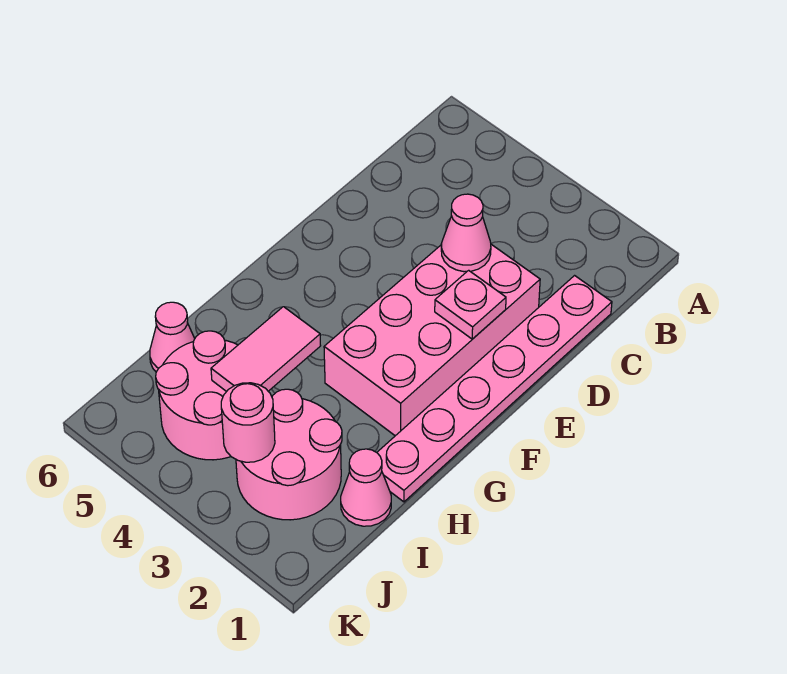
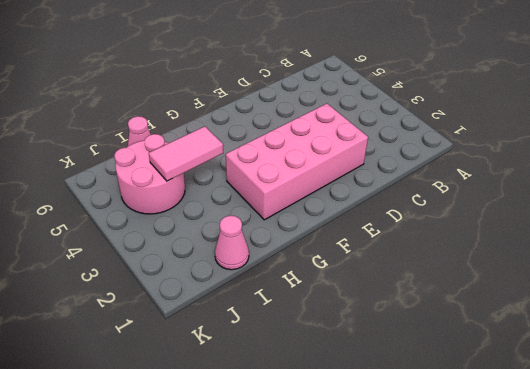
none -> pink plate C1:H1 level 1
none -> pink round brick I2:J3 level 1

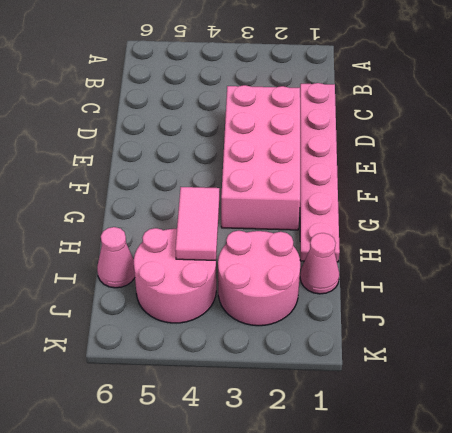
none -> pink cone D3 level 2
none -> pink plate E2 level 2

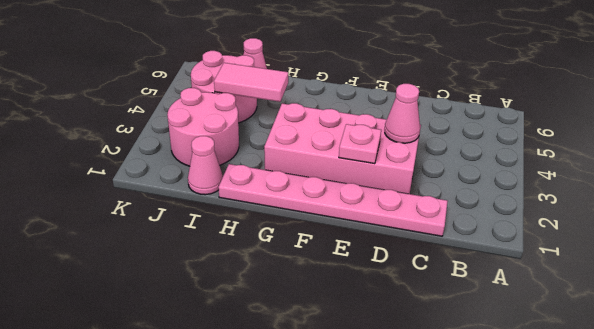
none -> pink round brick J3 level 2

